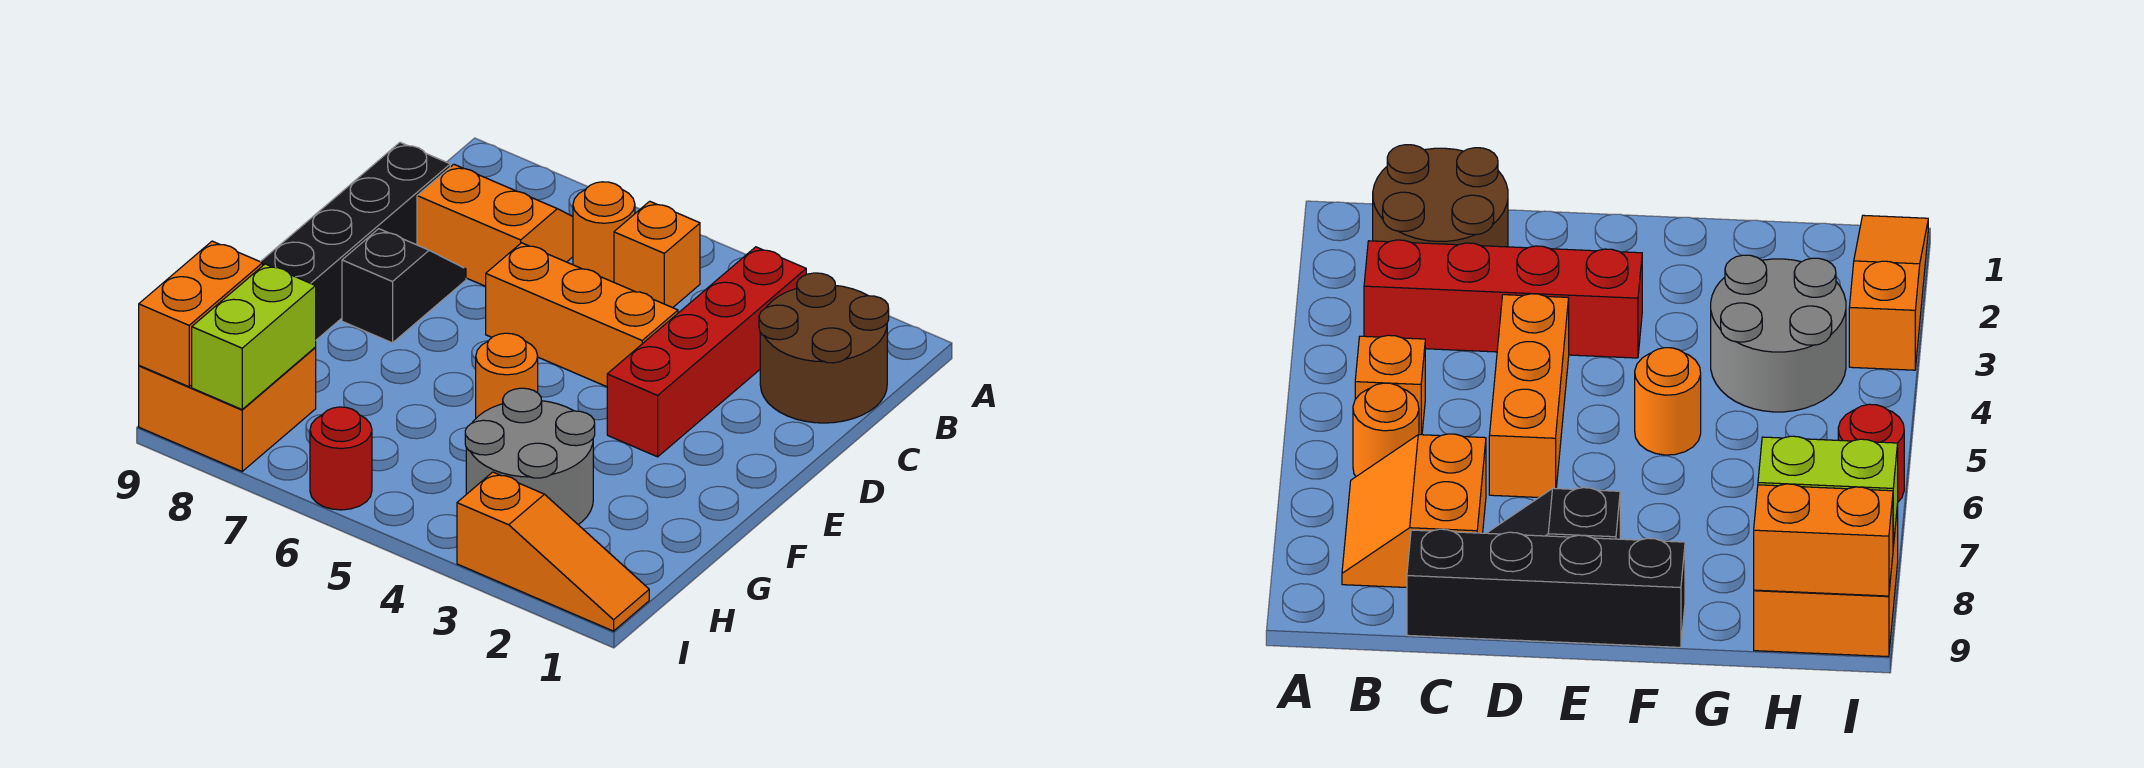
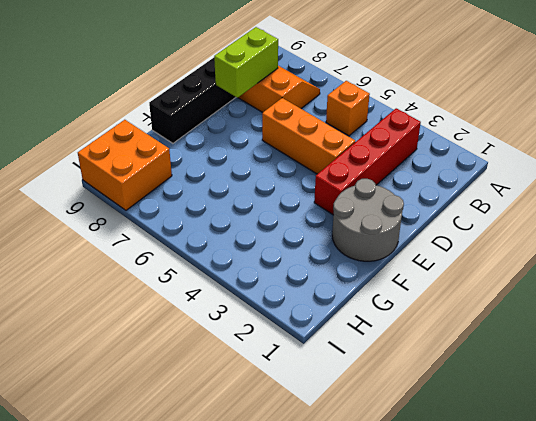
lime brick C8:D8 level 2 -> lime brick H8:I8 level 2
grey round brick E1:F2 level 1 -> grey round brick G3:H4 level 1
none -> brown round brick B1:C2 level 1
none -> orange round brick B6 level 1
none -> black slope D8:E8 level 1 top E

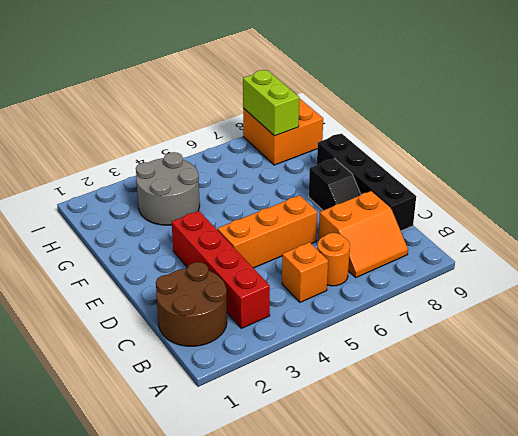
none -> orange round brick F5 level 1
none -> orange slope I1:I3 level 1 top 3
none -> red round brick I6 level 1

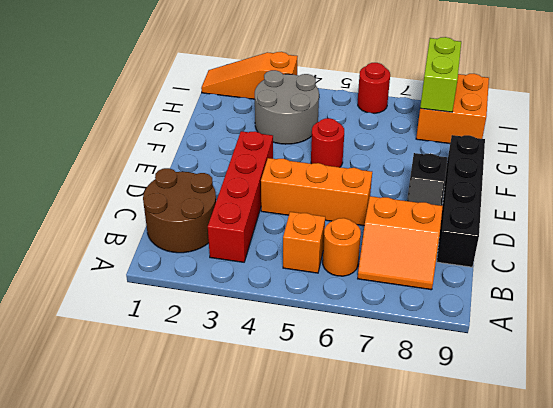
red round brick F5 level 1 -> orange round brick F5 level 1
none -> orange brick H9:I9 level 2

